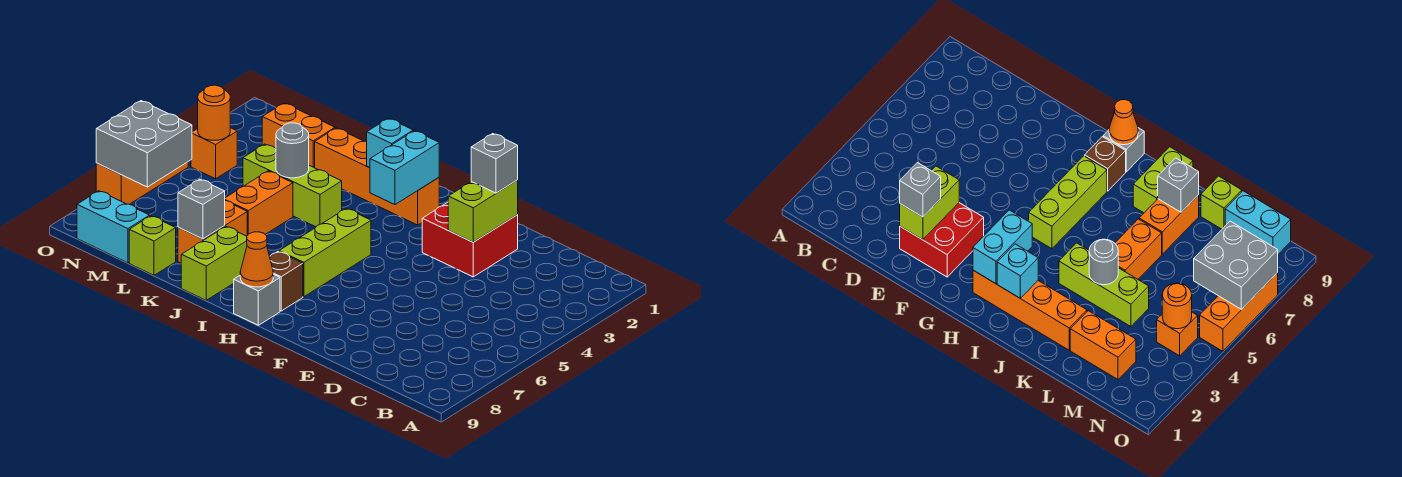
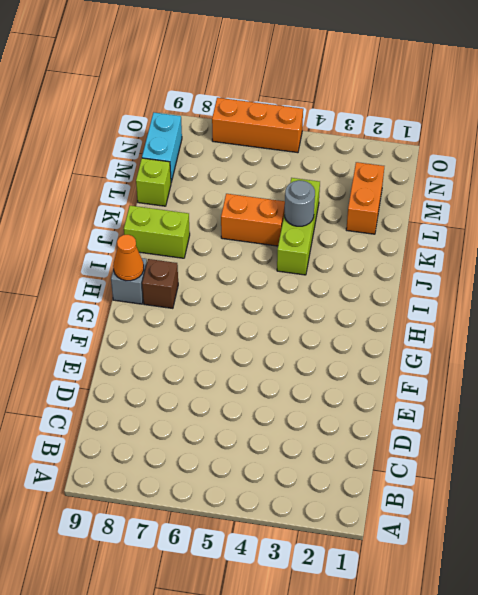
none -> red brick E2:F3 level 1
none -> orange brick H2:K2 level 1
none -> lime brick H5:H7 level 1

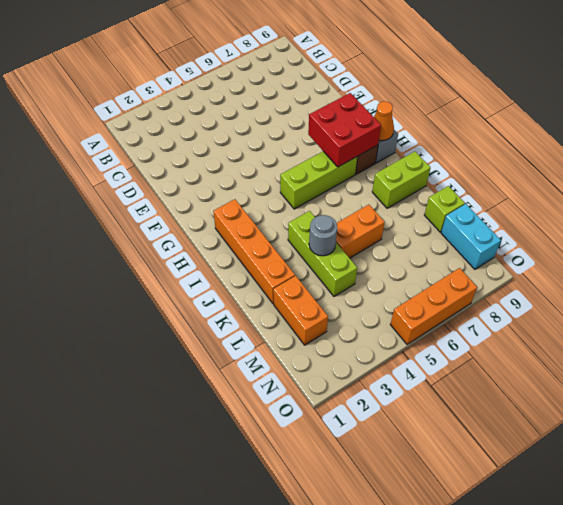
red brick G7:H8 level 2 -> red brick E2:F3 level 1
none -> orange brick K7:K8 level 1
none -> orange brick N4 level 1
none -> lime brick E2:E3 level 2

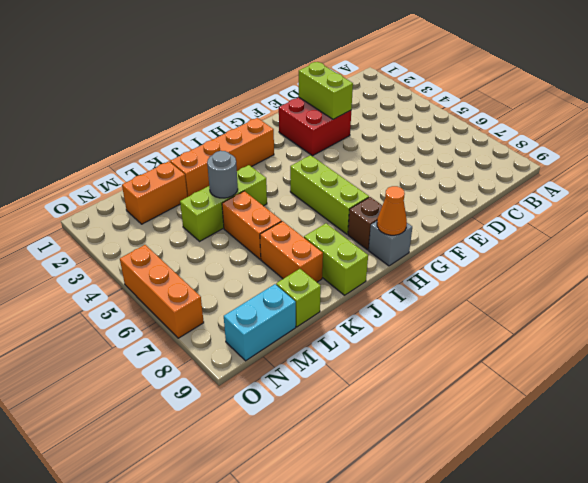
none -> orange brick N4 level 1
none -> cyan brick H2:H3 level 2
none -> cyan brick I2 level 2

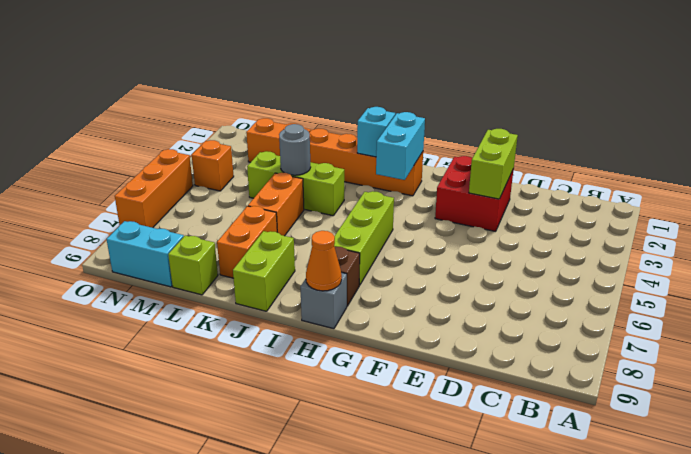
none -> grey brick K8 level 2
none -> orange round brick N4 level 2
none -> grey brick N6:O7 level 2

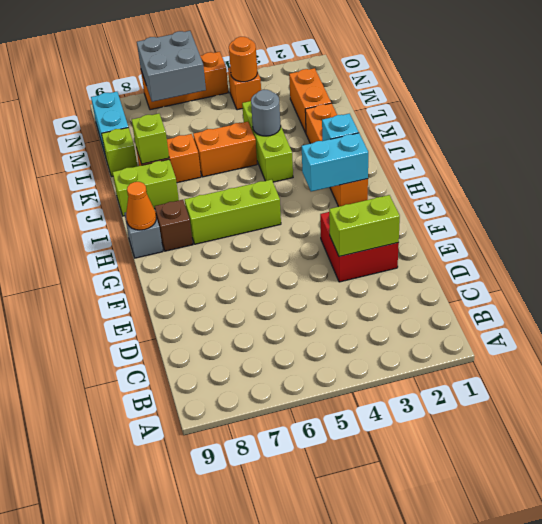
lime brick K8 level 2 -> grey brick K8 level 2
none -> grey brick E2 level 3

